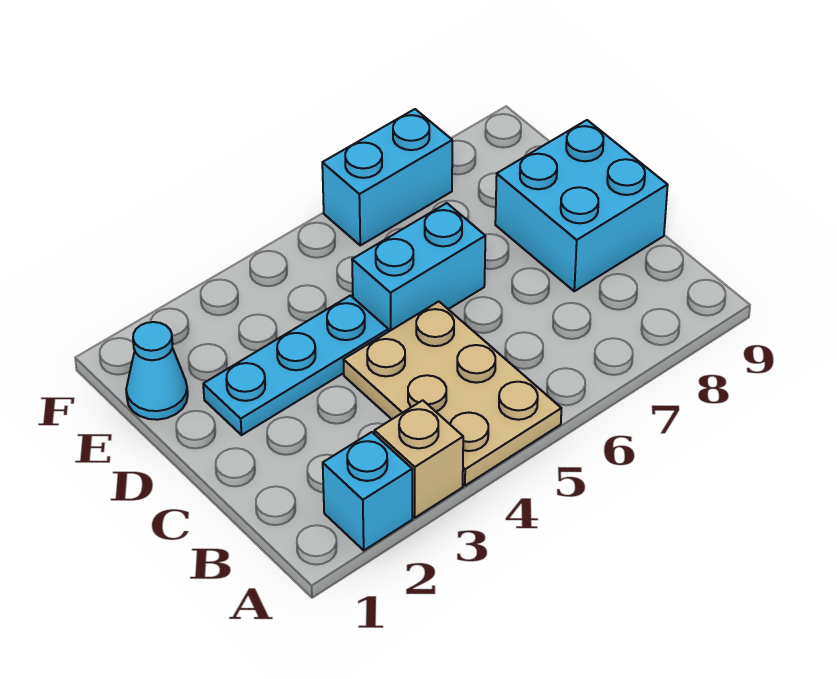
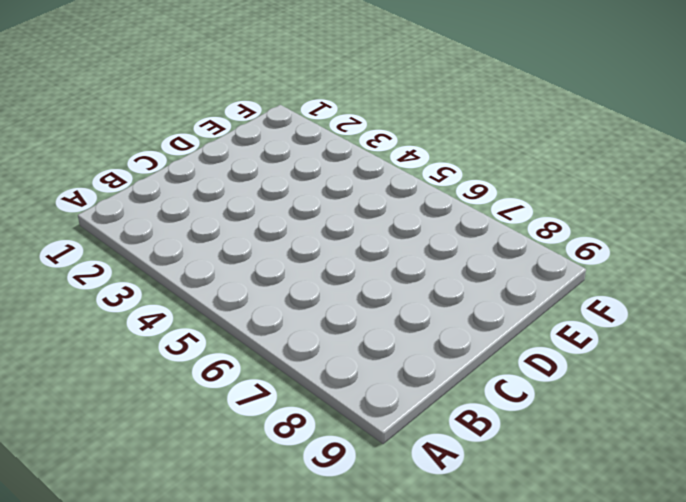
none -> cyan brick A2 level 1
none -> tan brick A3 level 1

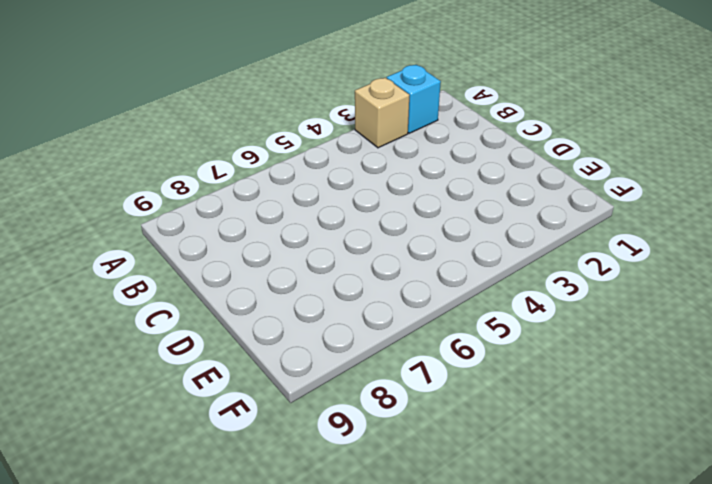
none -> tan plate A4:C5 level 1
none -> cyan brick C8:D9 level 1

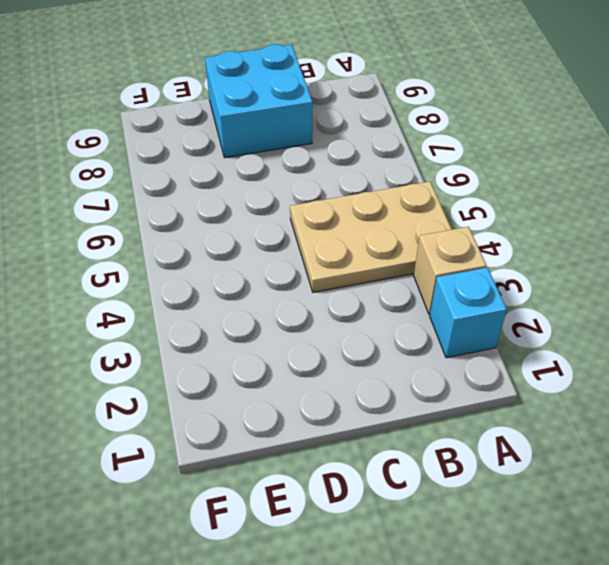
none -> cyan plate D2:D4 level 1
none -> cyan brick D5:D6 level 1

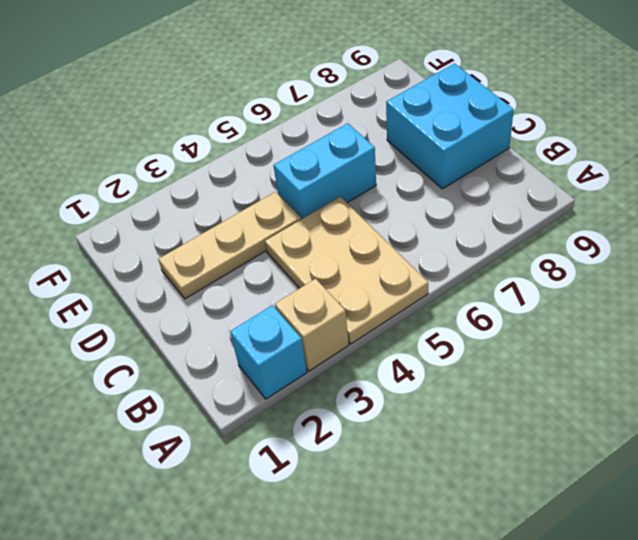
tan plate D2:D4 level 1 -> cyan plate D2:D4 level 1
none -> cyan cone E1 level 1
none -> cyan brick F6:F7 level 1

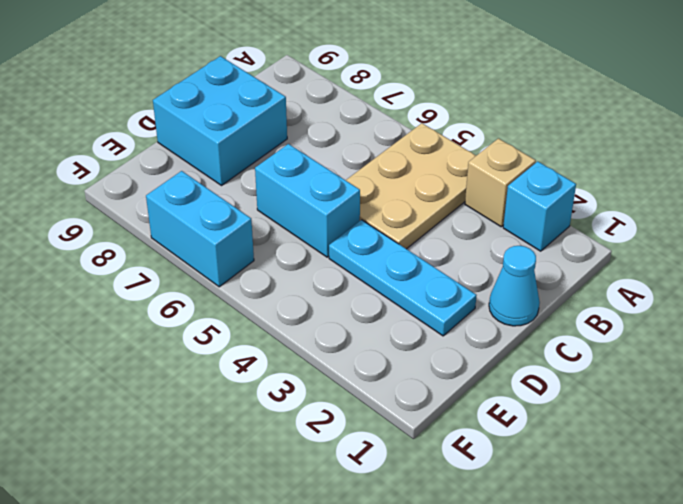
cyan cone C1 level 1 -> cyan cone E1 level 1

